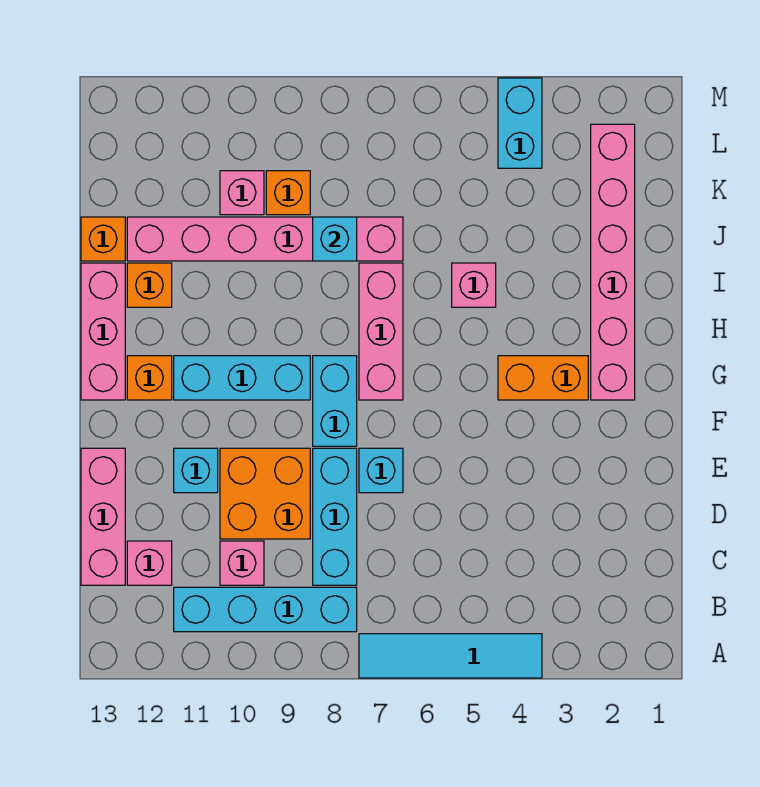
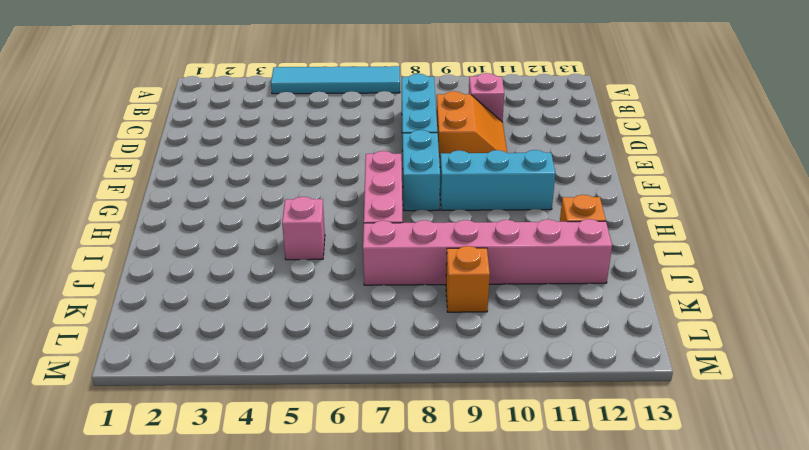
orange slope D9:E10 level 1 top 9 -> orange brick D9:E10 level 1
none -> cyan brick B8:B11 level 1
none -> pink brick C12 level 1
none -> pink brick C13:E13 level 1

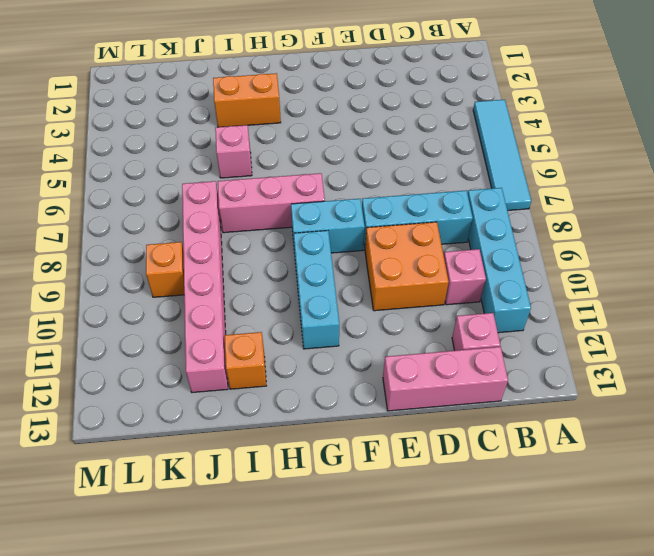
orange brick H3:I3 level 1 -> orange brick G3:G4 level 1
none -> cyan brick E7 level 1
none -> cyan brick E11 level 1
none -> pink brick G2:L2 level 1

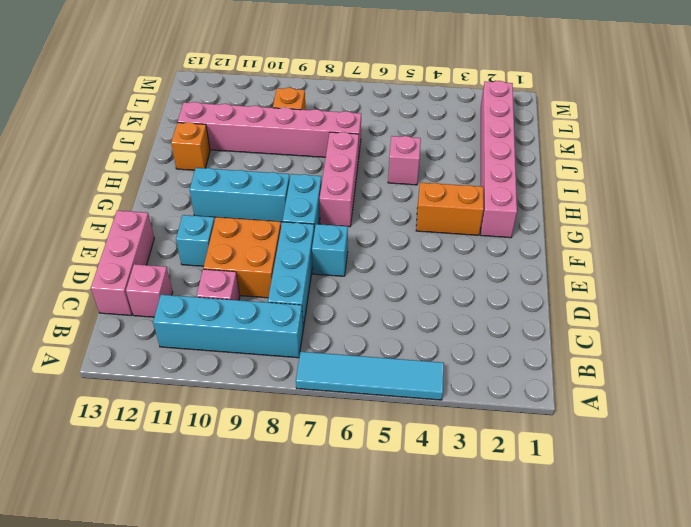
none -> orange brick G12 level 1
none -> pink brick G13:I13 level 1
none -> orange brick J13 level 1

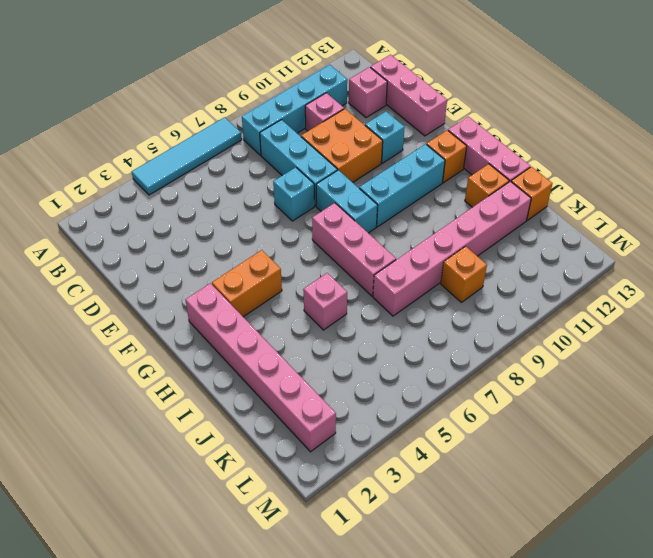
none -> pink brick K10 level 1
none -> cyan brick L4:M4 level 1
none -> cyan brick J8 level 2

